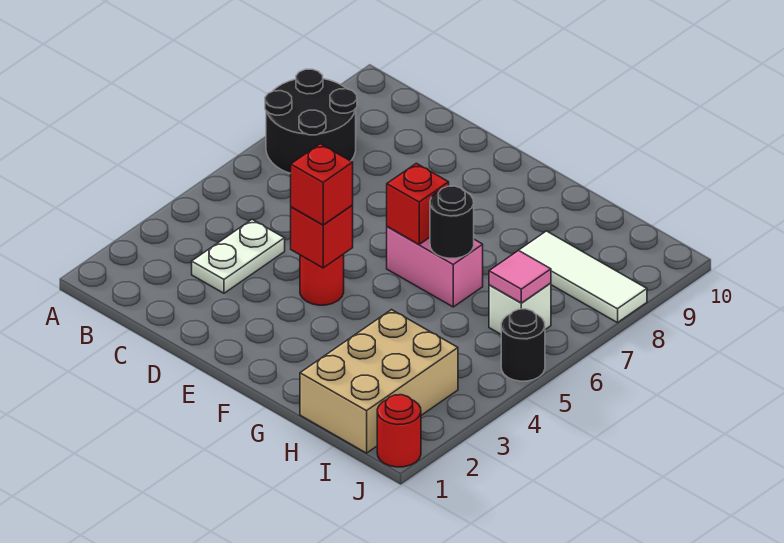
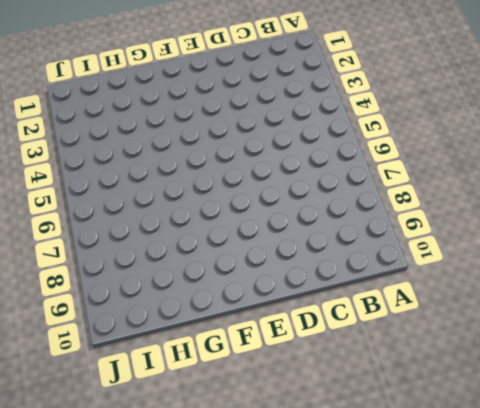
none -> black round brick A7:B8 level 1
none -> white plate C3:C4 level 1
none -> red round brick E4 level 1

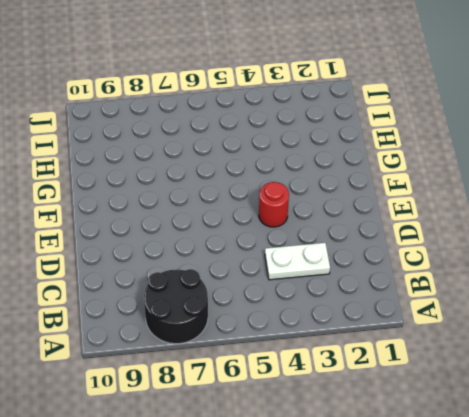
none -> pink brick F6:G6 level 1
none -> tan brick H1:I3 level 1
none -> white tile H8:J8 level 1

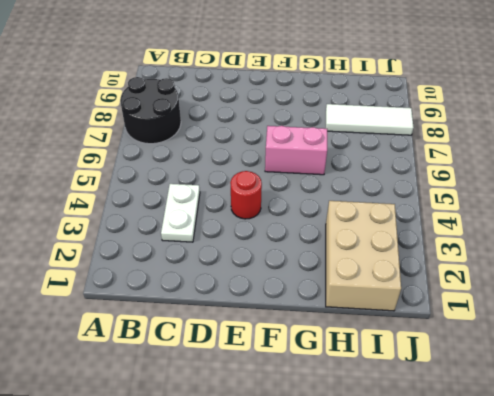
none -> white brick I6 level 1
none -> red round brick J1 level 1
none -> black round brick J5 level 1

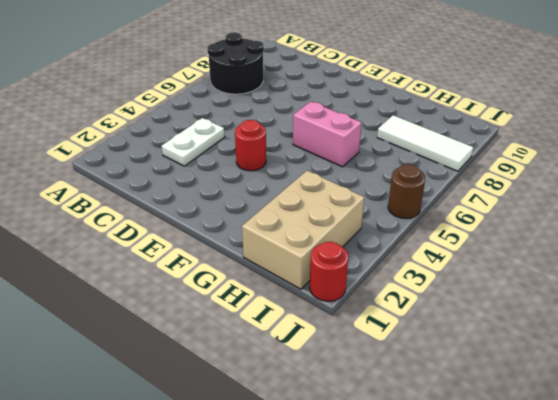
brown round brick J5 level 1 -> black round brick J5 level 1
none -> white brick I6 level 1
none -> red brick E4 level 2
none -> red brick F6 level 2

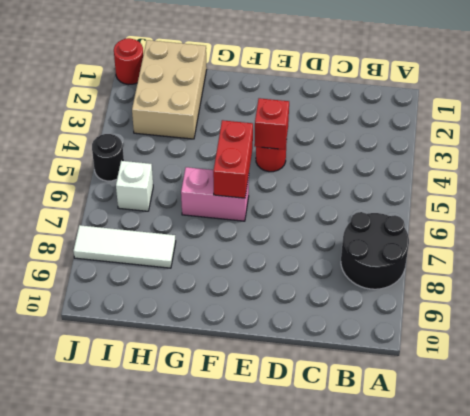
red brick F5:F6 level 2 -> red brick F6 level 2
none -> white plate C3:C4 level 1
none -> black round brick G6 level 2
none -> pink tile I6 level 2

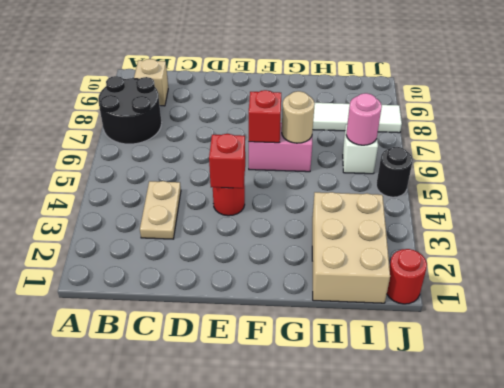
tan brick B9 level 1 -> none
tan plate C3:C4 level 1 -> white plate C3:C4 level 1
tan round brick G6 level 2 -> black round brick G6 level 2
pink round brick I6 level 2 -> pink tile I6 level 2
none -> red brick E4 level 3

